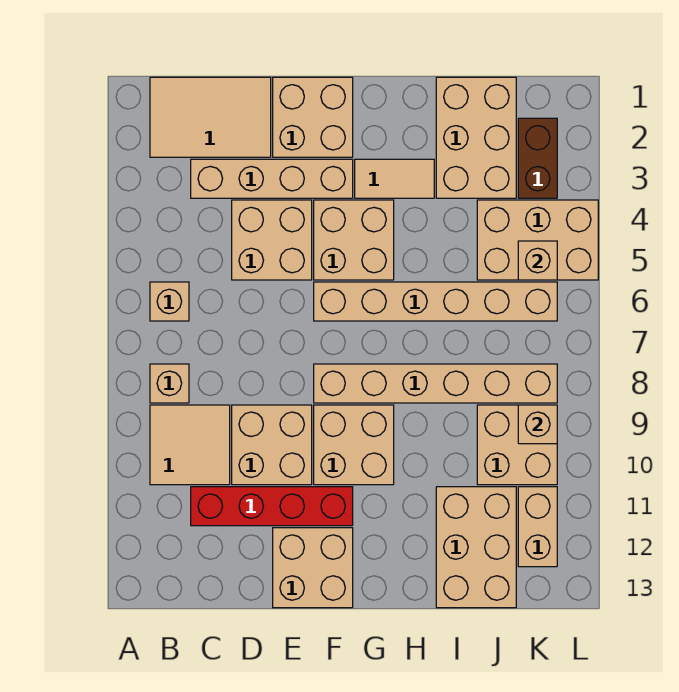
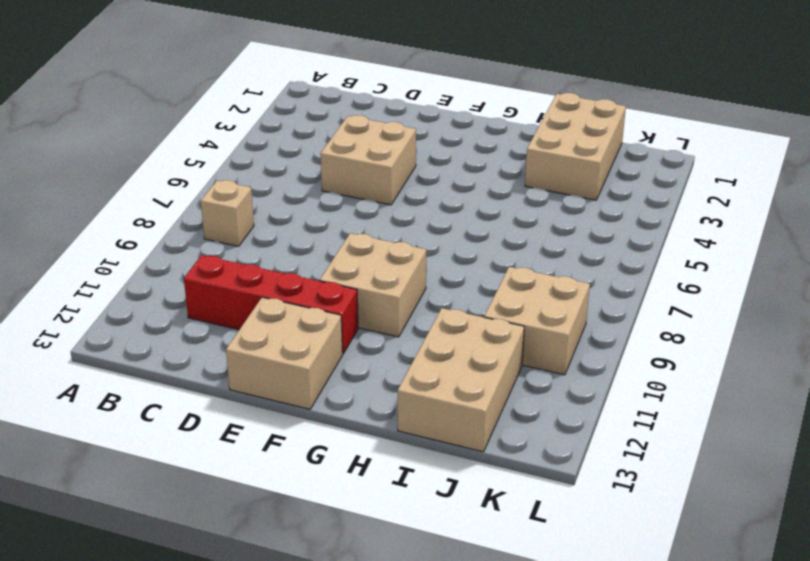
none -> tan tile B1:D2 level 1
none -> tan brick B6 level 1
none -> tan tile B9:C10 level 1

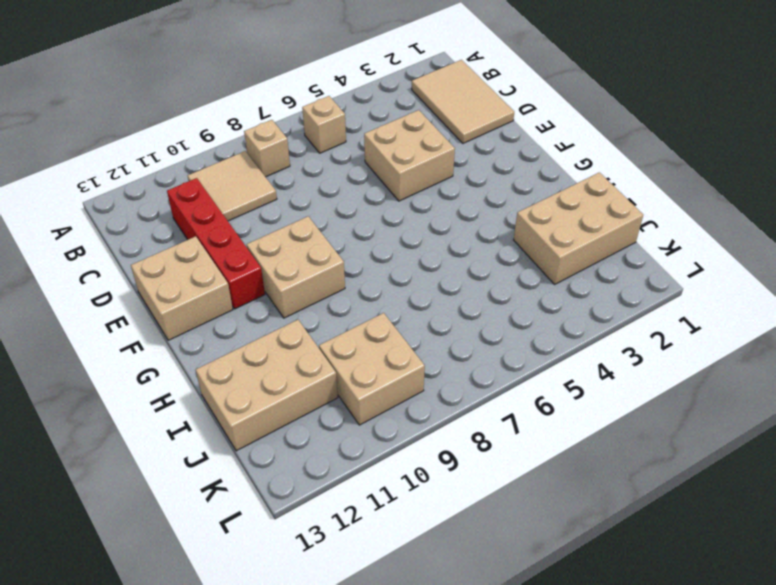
none -> tan brick C3:F3 level 1
none -> tan brick D9:E10 level 1
none -> tan brick E1:F2 level 1

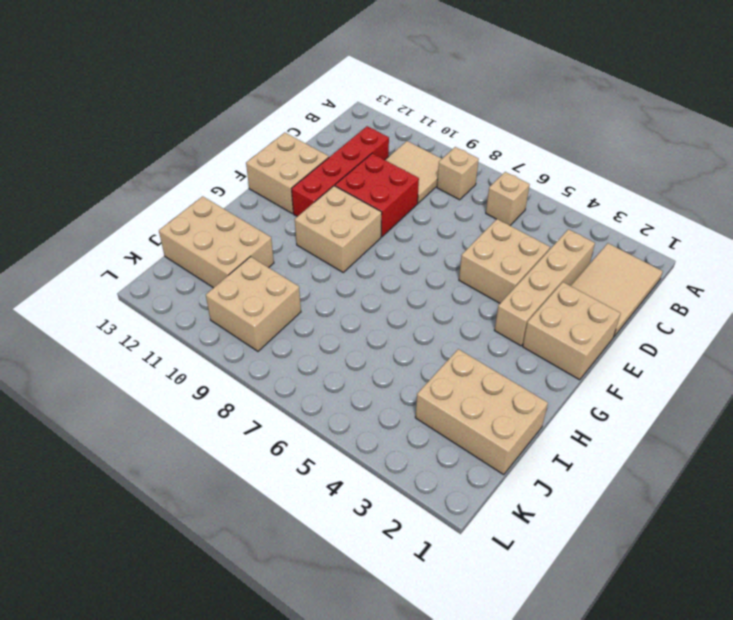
red brick D9:E10 level 1 -> tan brick D9:E10 level 1
none -> tan brick F4:G5 level 1
none -> tan brick F6:K6 level 1
none -> tan brick F8:K8 level 1

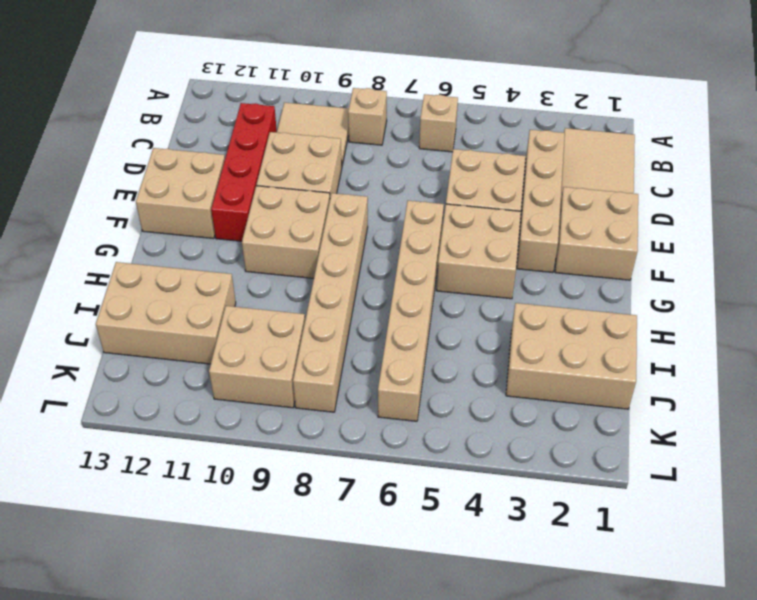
none -> tan tile G3:H3 level 1
none -> tan brick J4:L5 level 1
none -> brown brick K2:K3 level 1

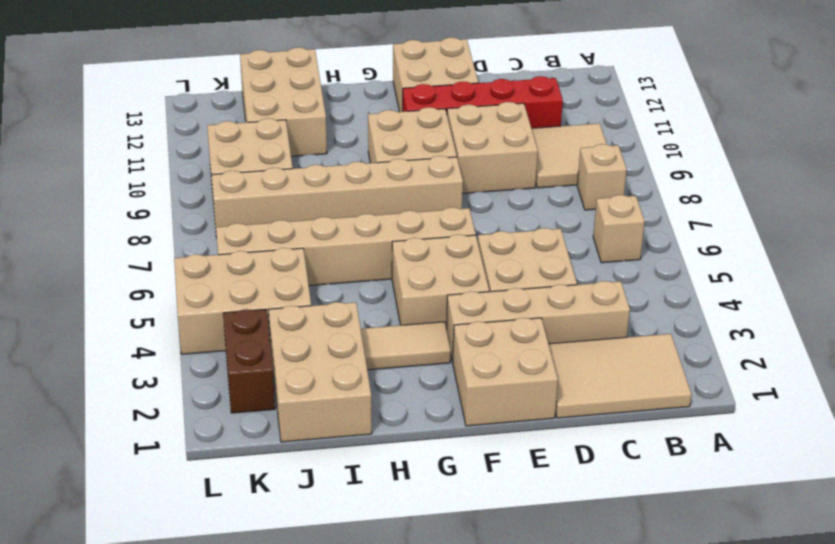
none -> tan brick K11:K12 level 1
none -> tan brick K5 level 2
none -> tan brick K9 level 2

